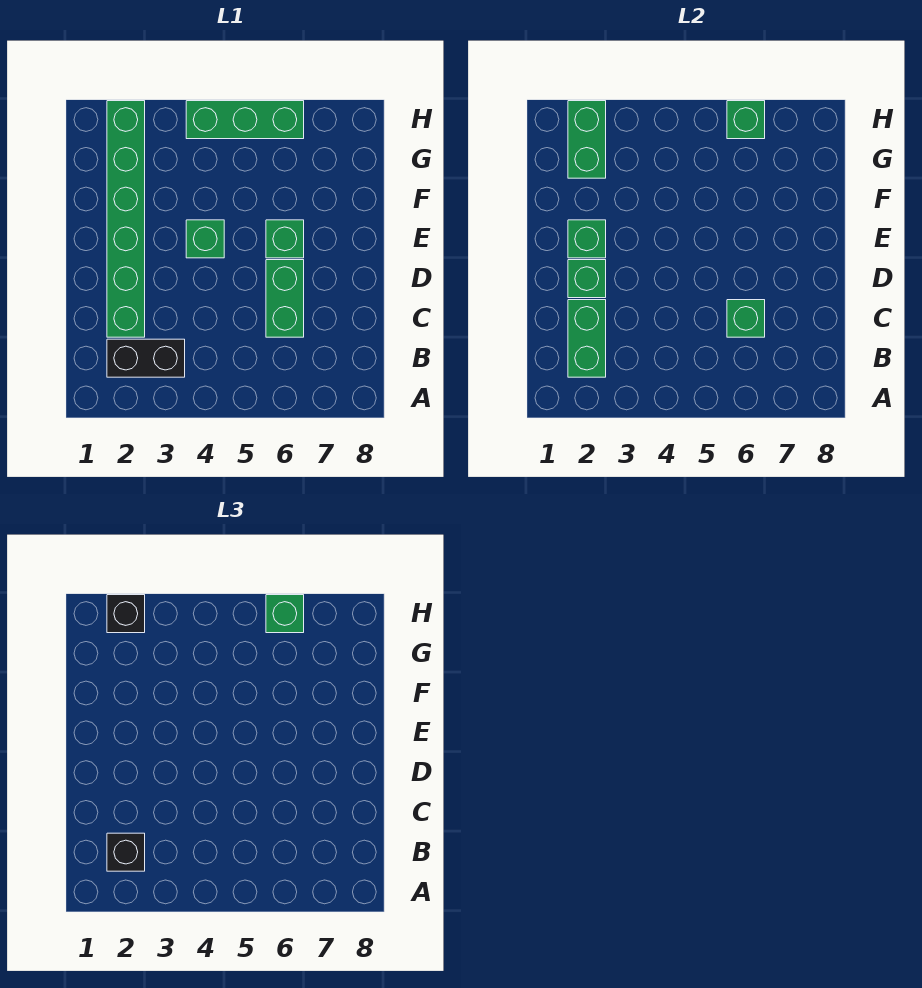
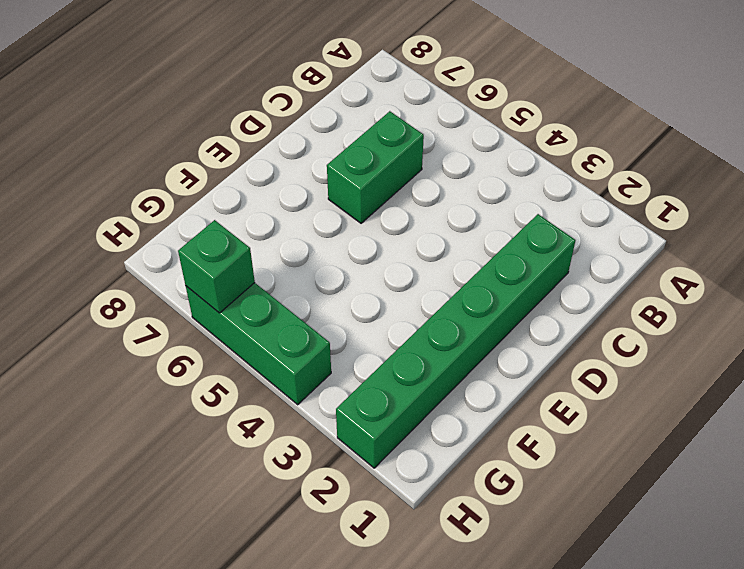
none -> black brick B2:B3 level 1
none -> green brick E4 level 1
none -> green brick E6 level 1

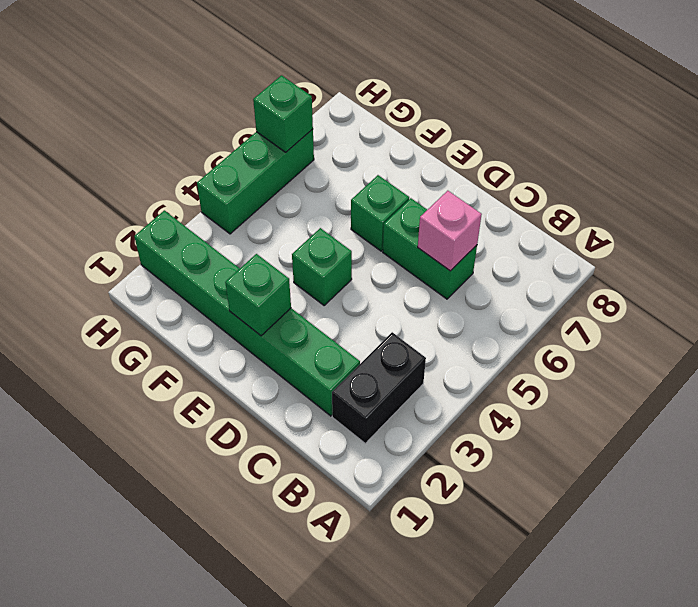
pink brick C6 level 2 -> green brick C6 level 2
none -> green brick B2:C2 level 2
none -> green brick D2 level 2
none -> green brick G2:H2 level 2

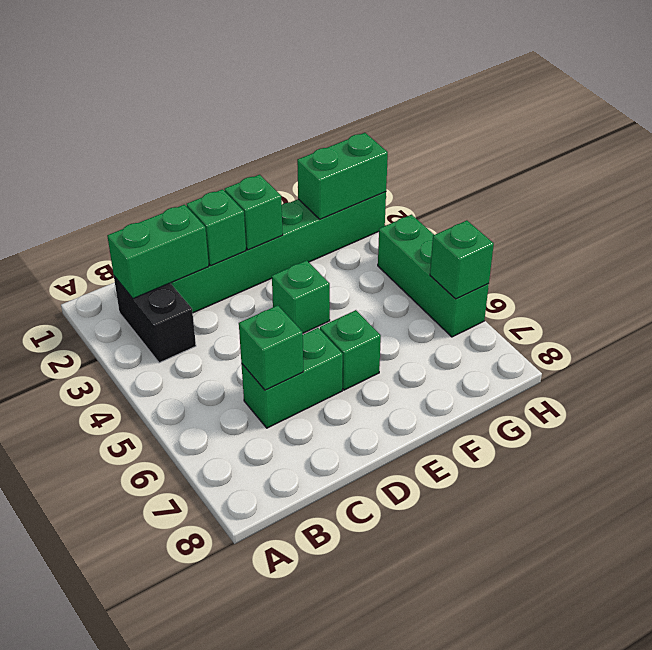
none -> black brick B2 level 3
none -> black brick H2 level 3
none -> green brick H6 level 3

